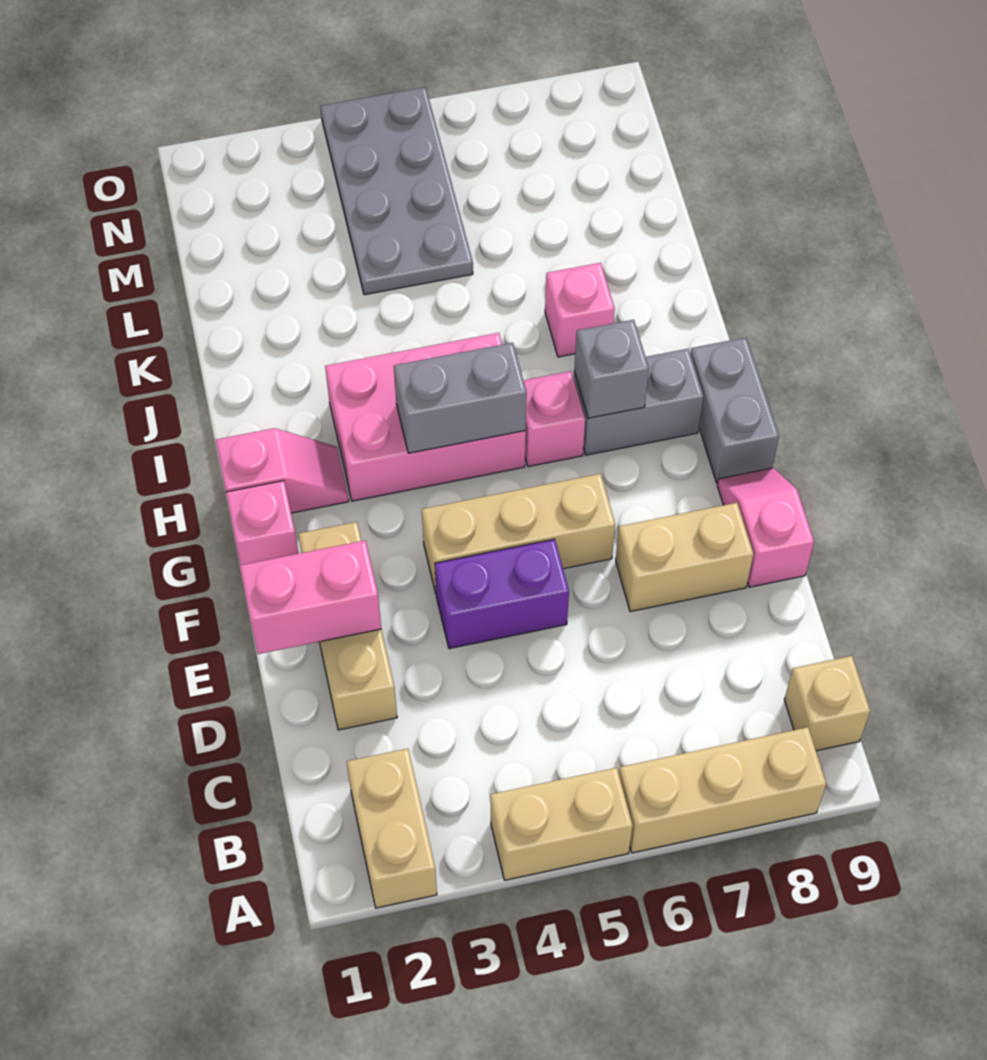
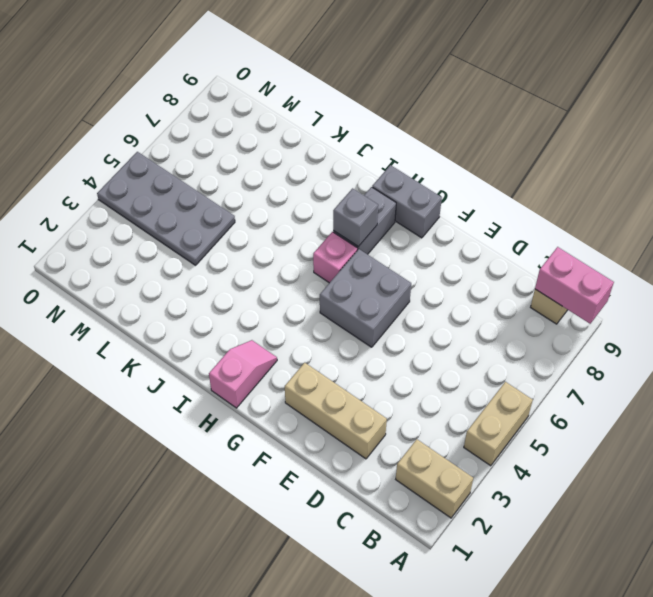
pink brick A9:B9 level 2 -> pink brick E1:E2 level 2
grey brick F5:G6 level 1 -> tan brick F4:F6 level 1
none -> tan brick A6:A8 level 1
none -> purple brick E4:E5 level 1
none -> tan brick E7:E8 level 1

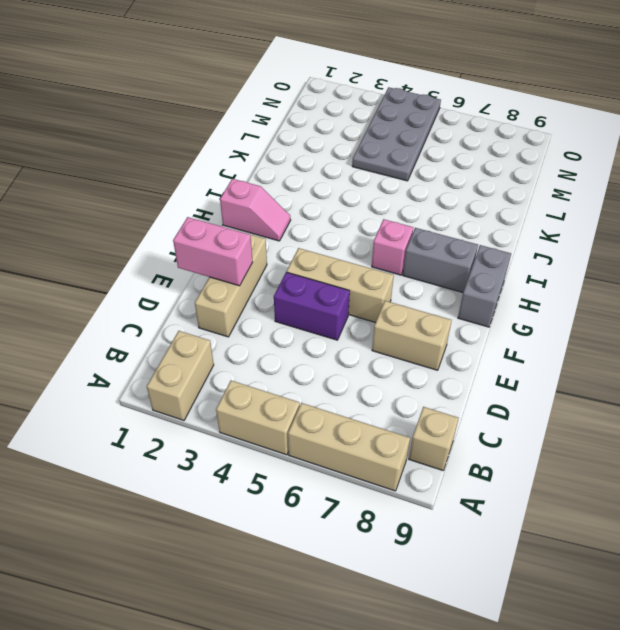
none -> pink slope E9:F9 level 1 top E
none -> pink brick G1 level 1
none -> pink brick H3:I5 level 1

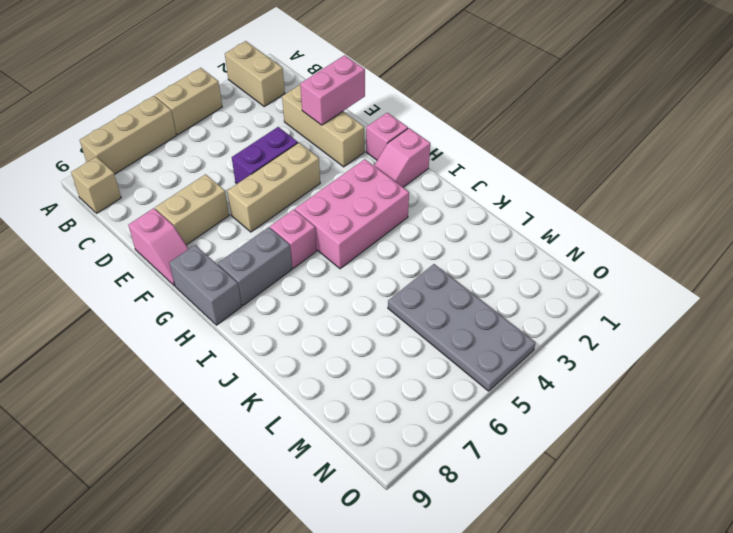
none -> pink brick J7 level 1
none -> grey brick H4:H5 level 2
none -> grey brick H7 level 2

